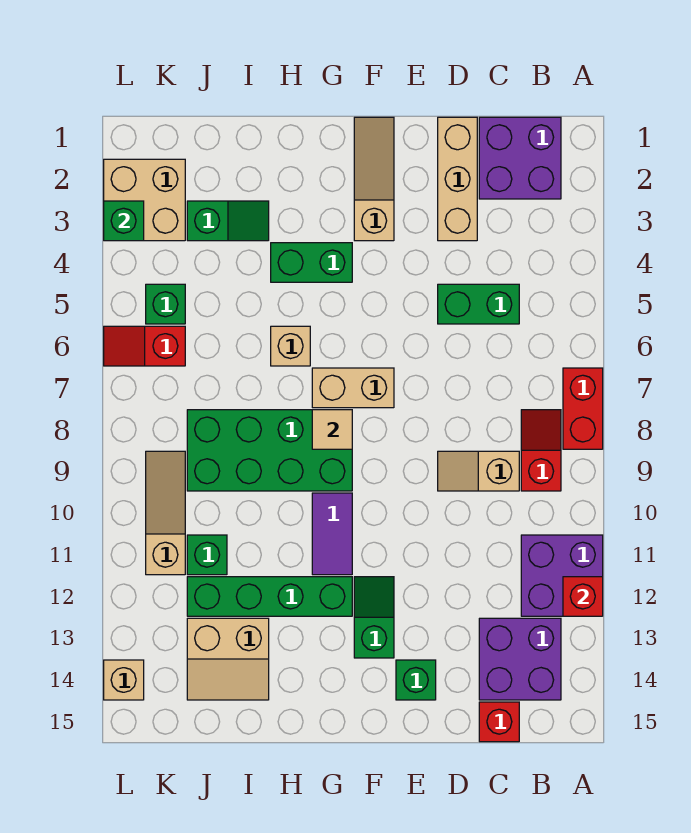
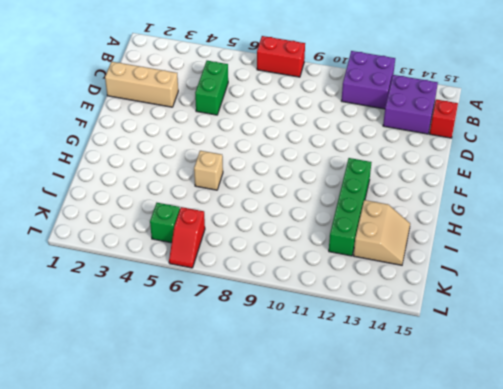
none -> purple brick B1:C2 level 1
none -> red slope B8:B9 level 1 top 9
none -> tan slope C9:D9 level 1 top C

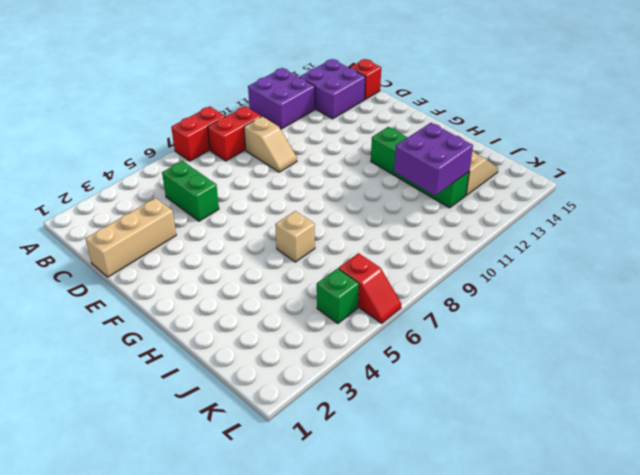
red brick B8:B9 level 1 -> red slope B8:B9 level 1 top 9
purple brick I11:J12 level 2 -> purple brick B1:C2 level 1
none -> green brick E14 level 1
none -> tan slope F1:F3 level 1 top 3
none -> tan brick F7:G7 level 1

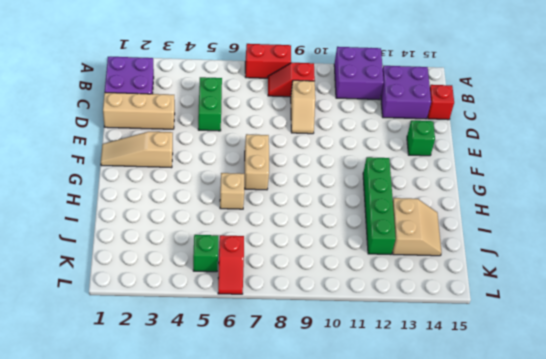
none -> green slope F12:F13 level 1 top 13
none -> green brick G4:H4 level 1
none -> green brick G8:J9 level 1

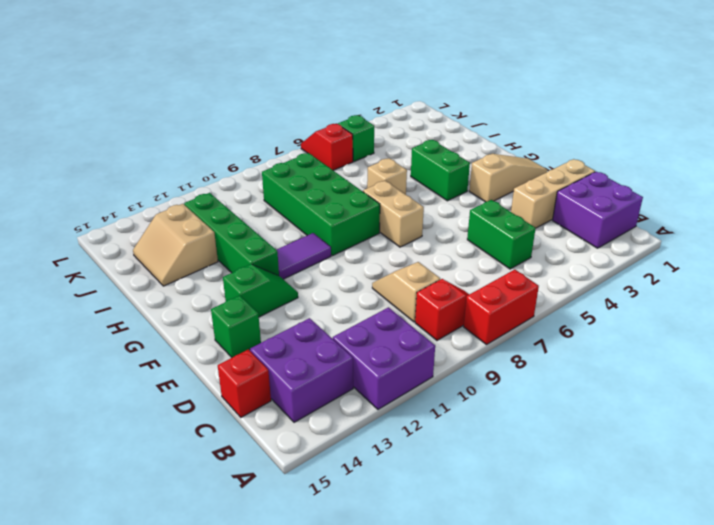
none -> green slope I3:J3 level 1 top J
none -> green brick J11 level 1
none -> tan brick K2:L3 level 1

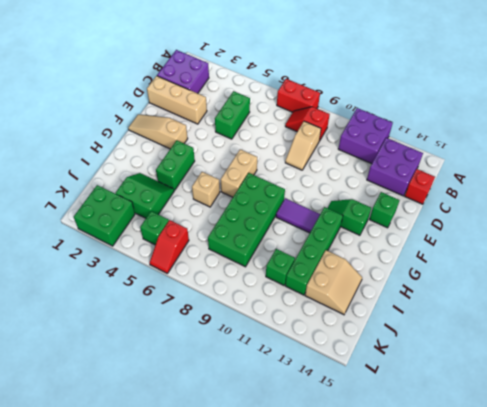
green slope I3:J4 level 1 top J -> green slope I3:J3 level 1 top J
green brick K2:L3 level 1 -> tan brick K2:L3 level 1
none -> tan slope K9:K11 level 1 top 11
none -> tan brick L14 level 1
none -> red brick A12 level 2

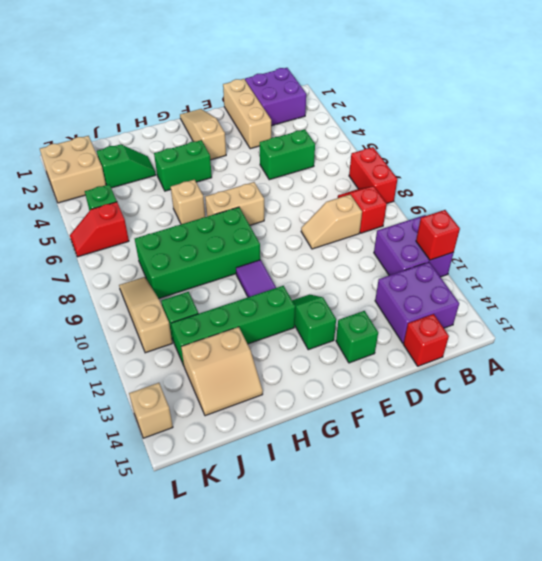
none -> tan tile G8 level 2
none -> green brick L3 level 2

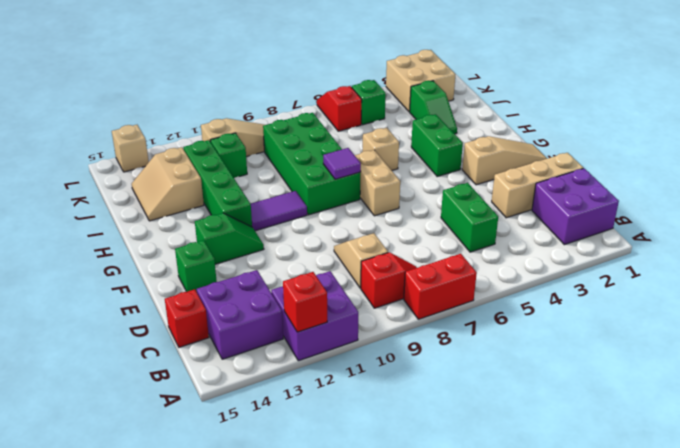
purple tile G8 level 2 -> tan tile G8 level 2
none -> green brick L3 level 2

